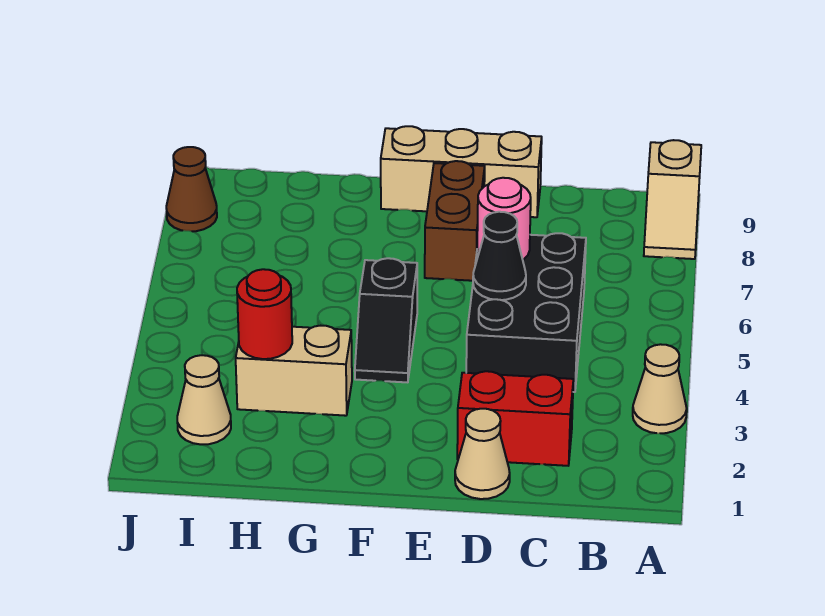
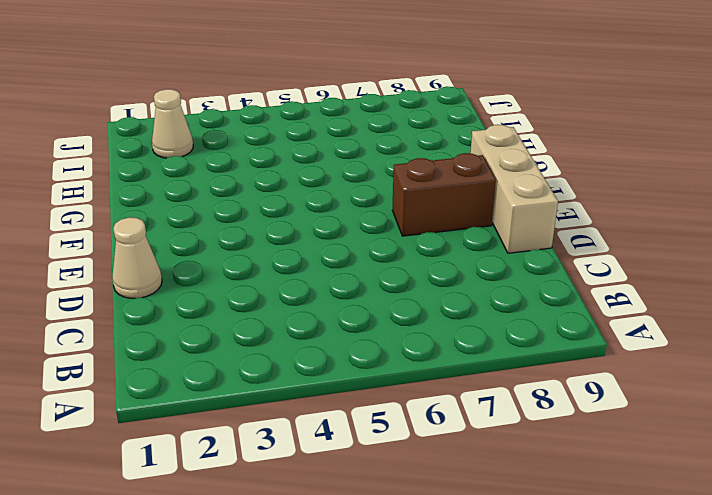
none -> tan cone A3 level 1
none -> tan slope A8:A9 level 1 top 9
none -> red brick C2:D2 level 1

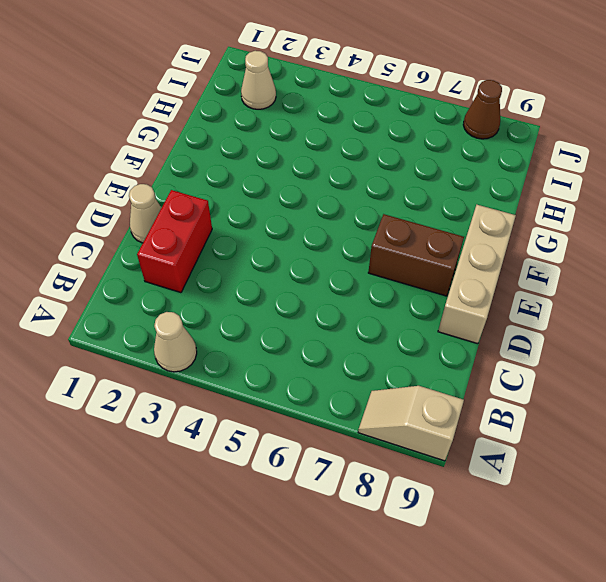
none -> black brick C4:D6 level 1
none -> black slope F4:F5 level 1 top 5
none -> tan brick G3:H3 level 1

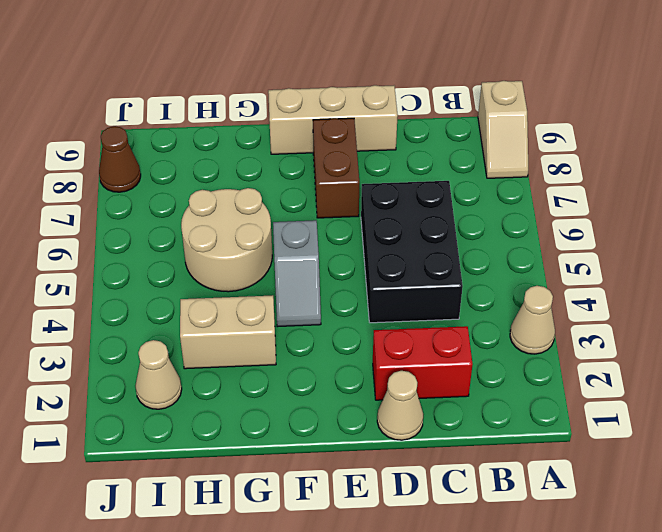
grey slope F4:F5 level 1 top 5 -> black slope F4:F5 level 1 top 5
tan round brick G5:H6 level 1 -> none
none -> black cone D5 level 2
none -> pink round brick D6 level 2
none -> red round brick H3 level 2

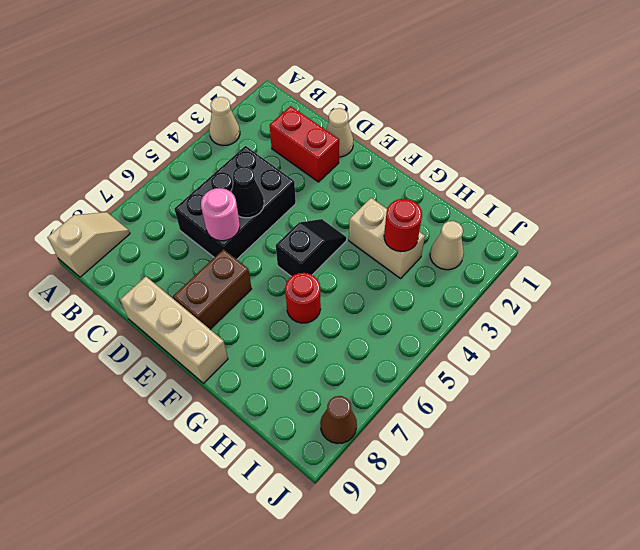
red round brick G6 level 1 -> none

